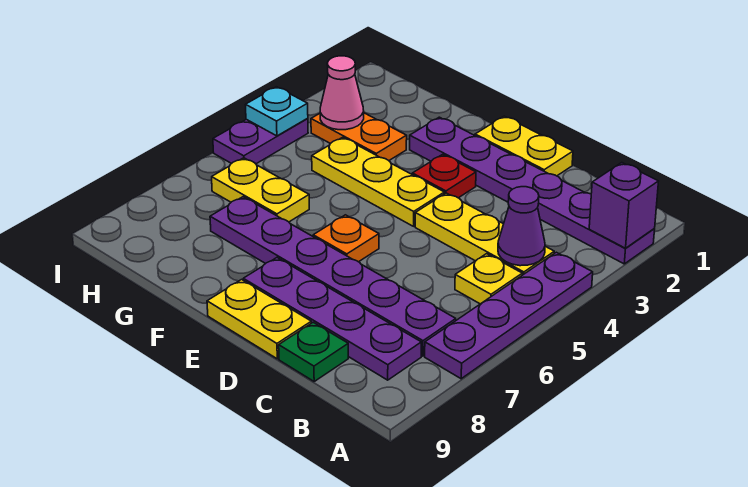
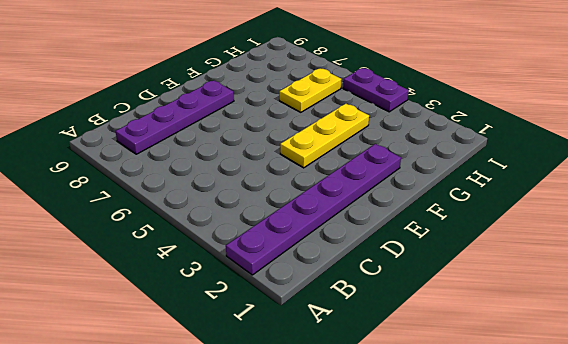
none -> purple plate A4:A7 level 1
none -> yellow plate B4:D4 level 1
none -> yellow plate B5 level 1

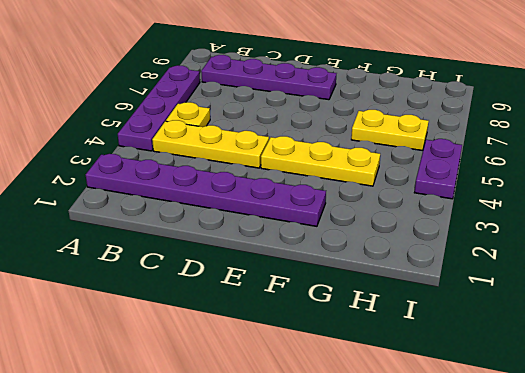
none -> purple plate B7:G7 level 1
none -> green plate C9 level 1
none -> yellow plate D1:E1 level 1

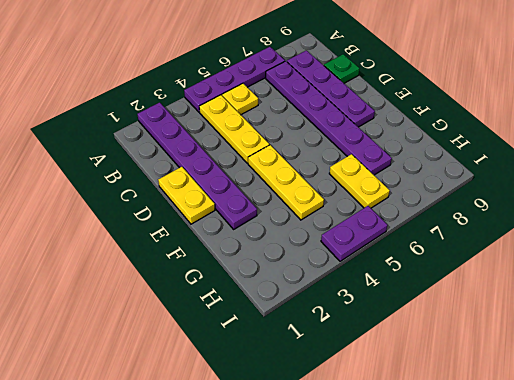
none -> yellow plate D9:E9 level 1
none -> red plate E3 level 1
none -> orange plate E6 level 1

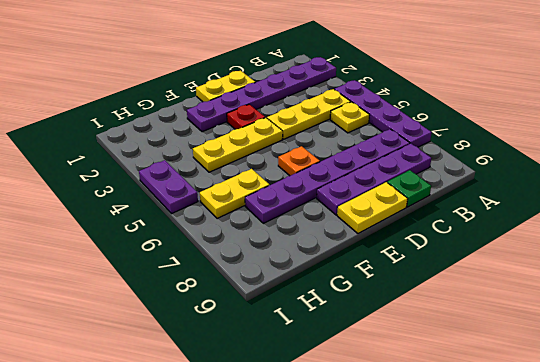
none -> orange plate G3:H3 level 1
none -> purple brick A2 level 2
none -> purple cone B4 level 2

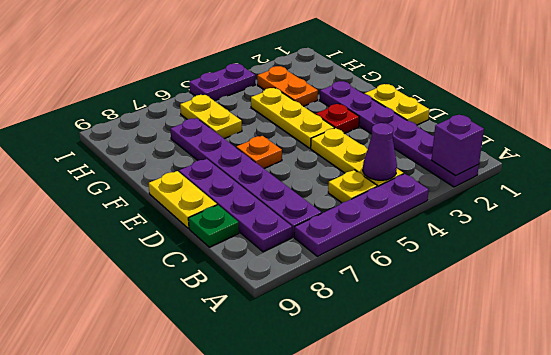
none -> pink cone H3 level 2
none -> cyan plate I4 level 2

